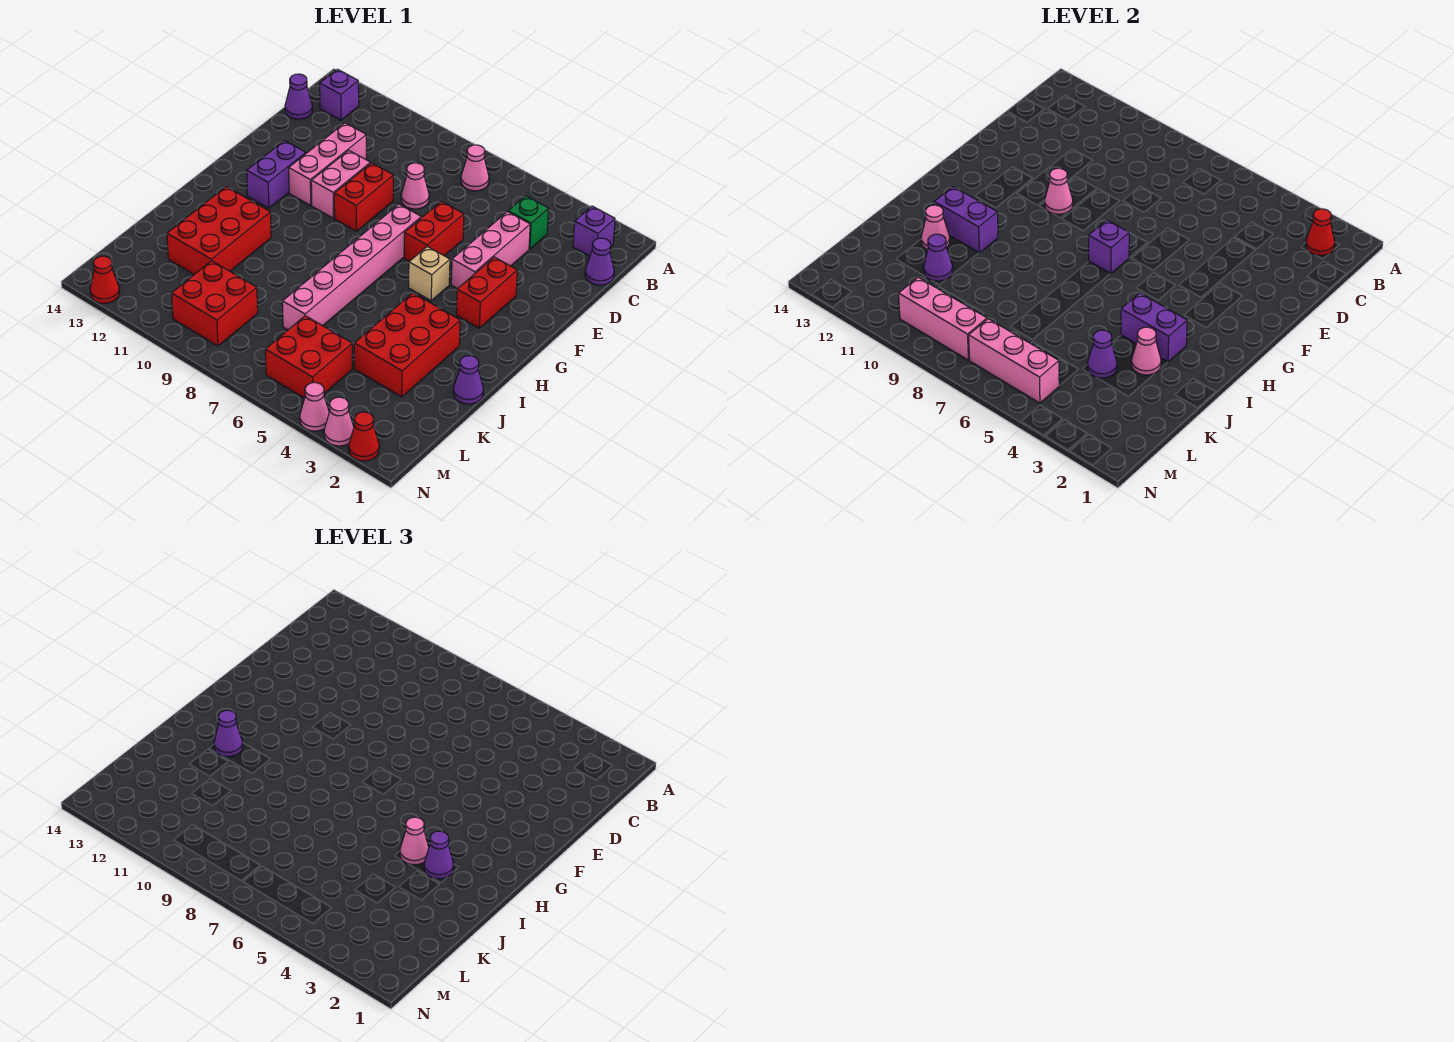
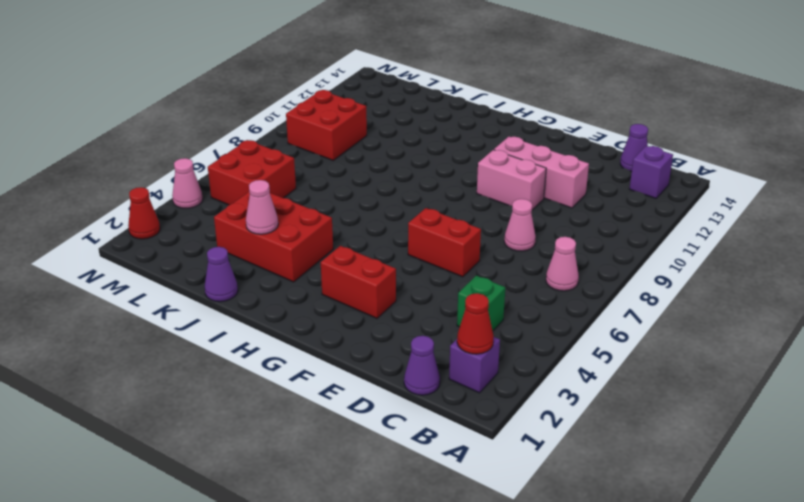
none -> pink brick D4:F4 level 1
none -> red brick E9:F9 level 1
none -> pink brick F7:K7 level 1
none -> purple brick F12:G12 level 1

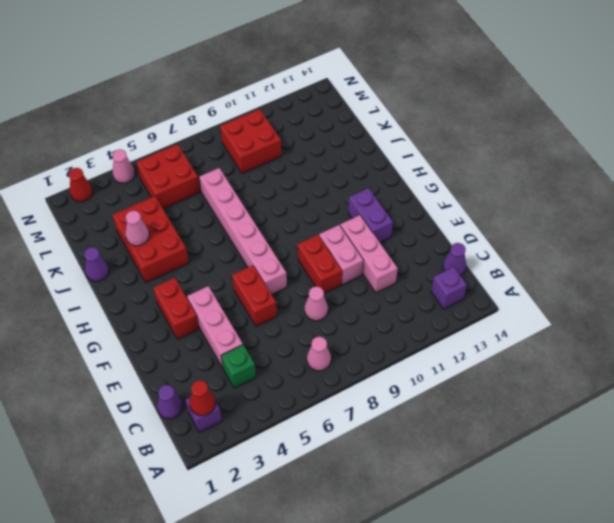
none -> tan brick G5 level 1
none -> red brick I11:K12 level 1
none -> pink cone N3 level 1
none -> red cone N13 level 1

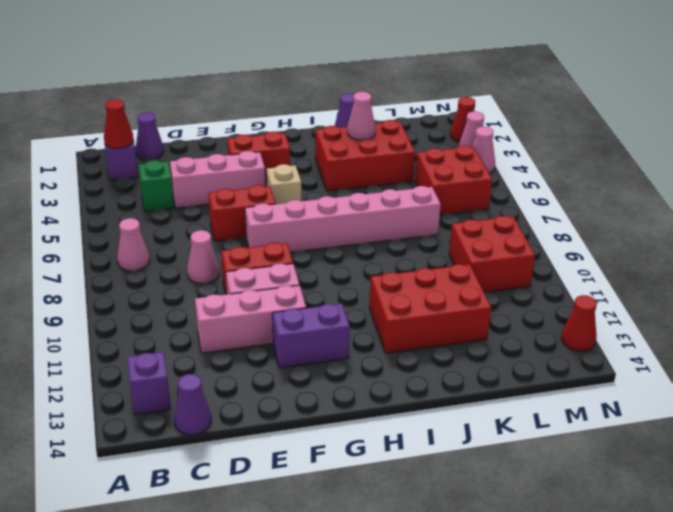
none -> pink cone F10 level 2
none -> purple brick G7 level 2
none -> purple brick I3:I4 level 2
none -> purple brick I11:I12 level 2

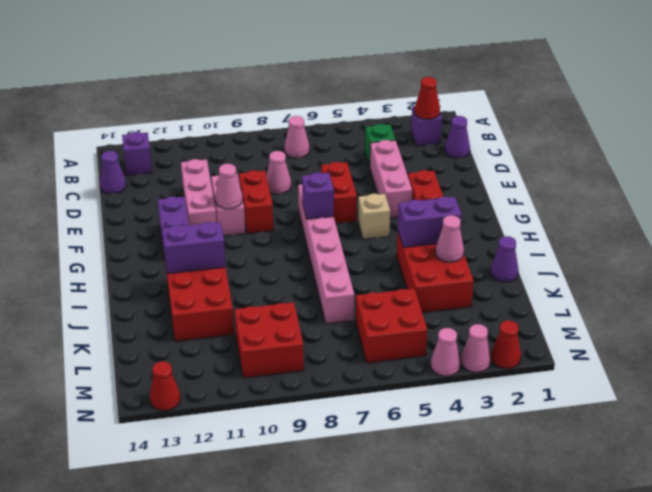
none -> pink cone J12 level 2
none -> purple cone K4 level 2
none -> purple cone K11 level 2
none -> pink brick M5:M7 level 2

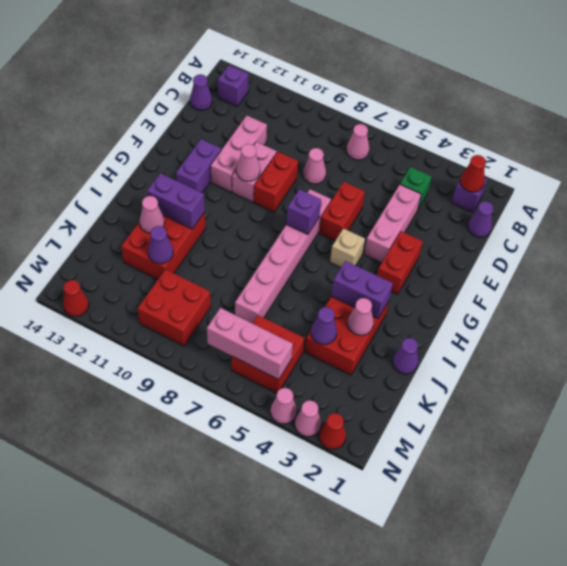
none -> pink brick M8:M10 level 2
none -> purple cone I3 level 3
none -> pink cone I4 level 3
none -> purple cone I12 level 3

